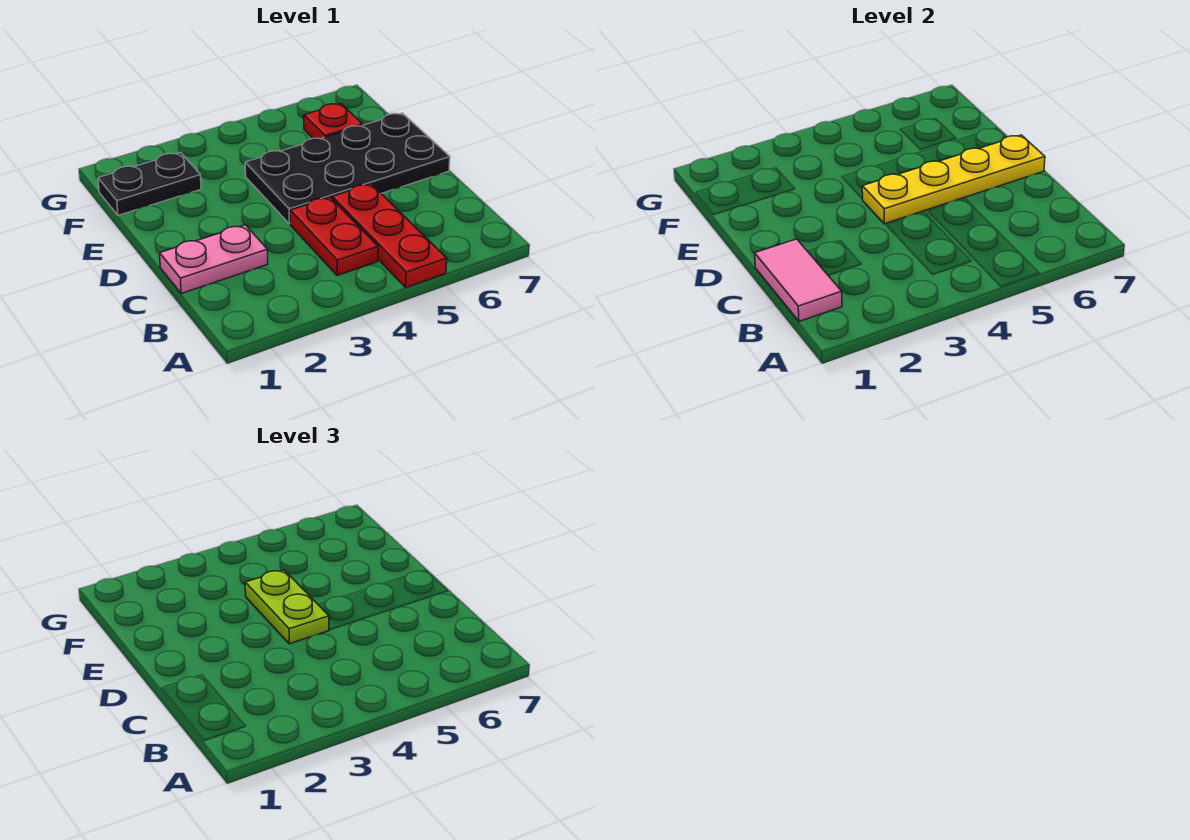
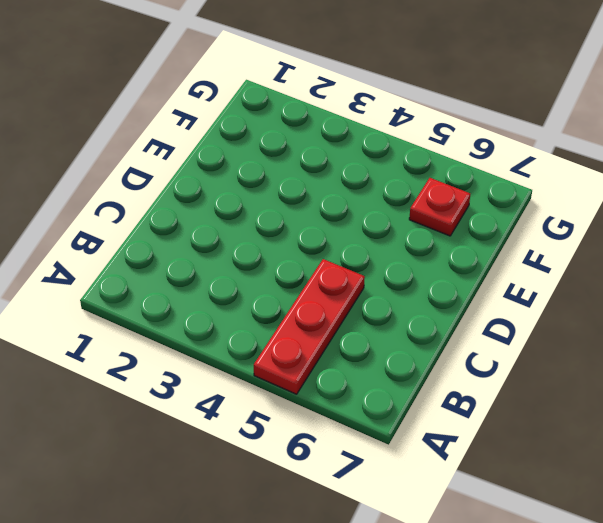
none -> red plate B4:C4 level 1
none -> pink plate C1:C2 level 1

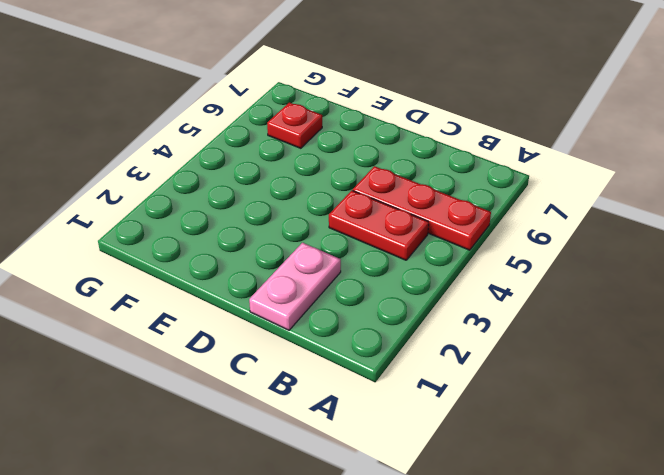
none -> black plate D4:E7 level 1
none -> black plate F1:F2 level 1

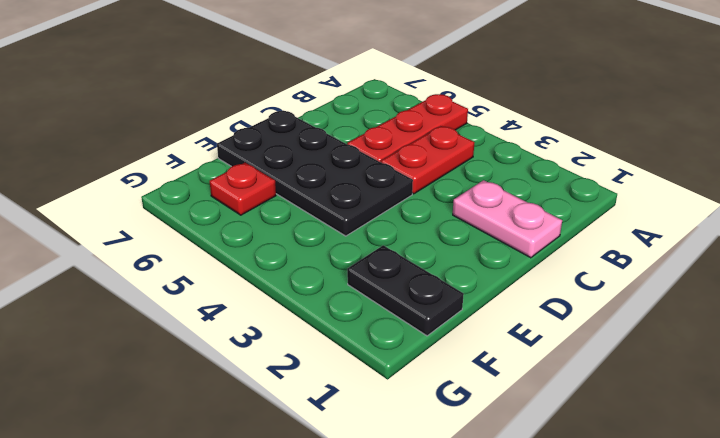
none -> pink tile B1:C1 level 2
none -> yellow plate D4:D7 level 2

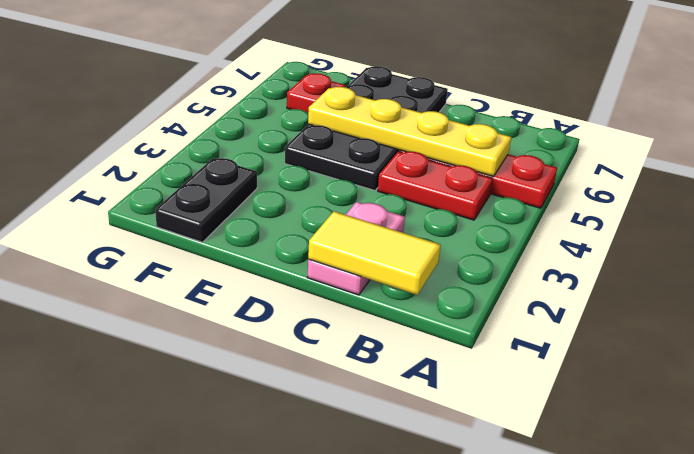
yellow tile B1:C1 level 2 -> pink tile B1:C1 level 2
yellow plate B5:E5 level 2 -> yellow plate D4:D7 level 2
none -> lime plate D4:E4 level 3

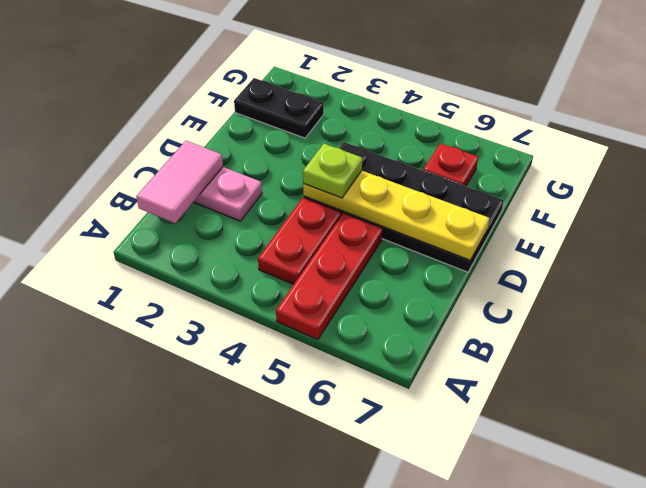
lime plate D4 level 3 -> lime plate D4:E4 level 3

